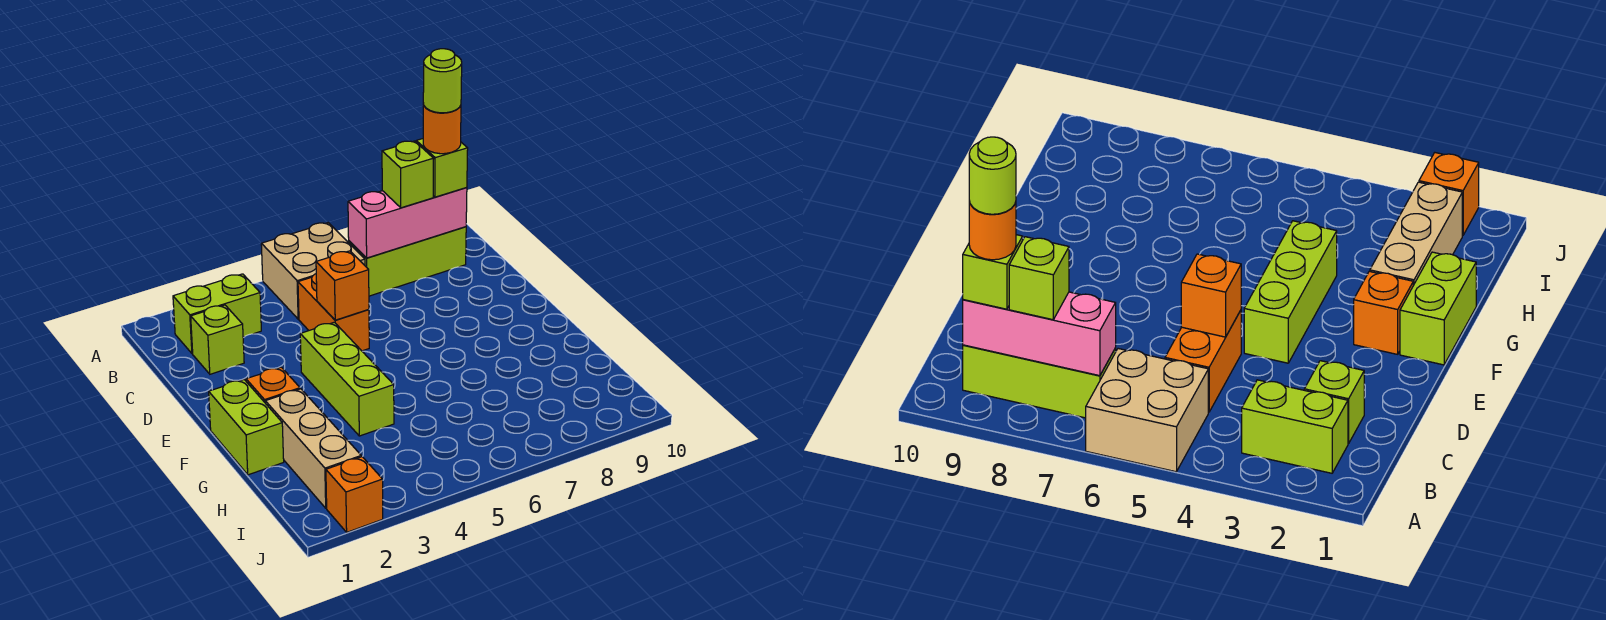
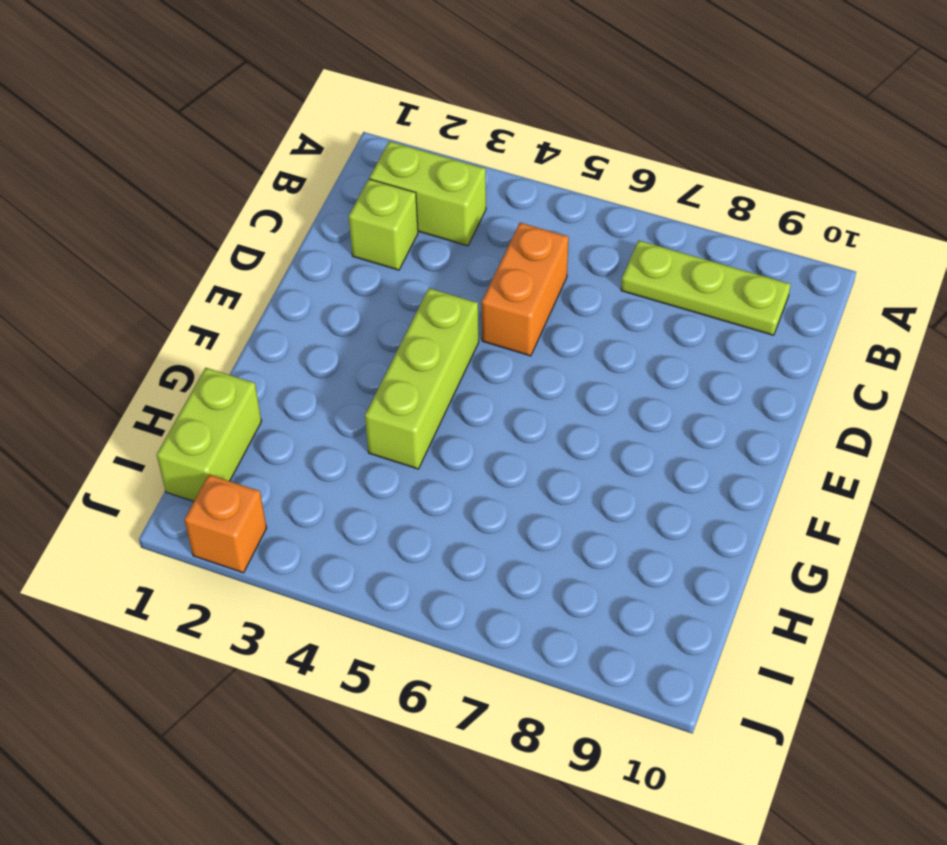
lime plate B7:B9 level 1 -> lime brick B7:B9 level 1
lime brick H1:I1 level 1 -> lime brick F1:G1 level 1
none -> tan brick A5:B6 level 1
none -> orange brick F2 level 1
none -> tan brick G2:I2 level 1

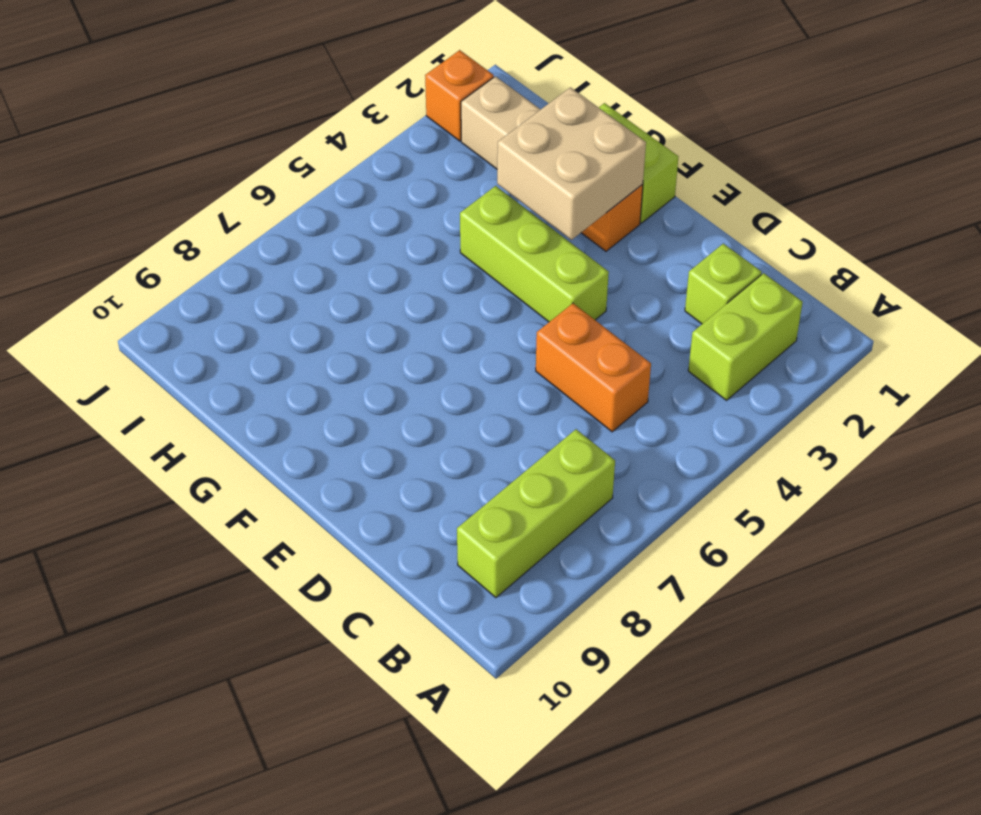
tan brick F2:G3 level 2 -> tan brick A5:B6 level 1
none -> pink brick B7:B9 level 2
none -> orange brick D5 level 2
none -> lime brick B8 level 3

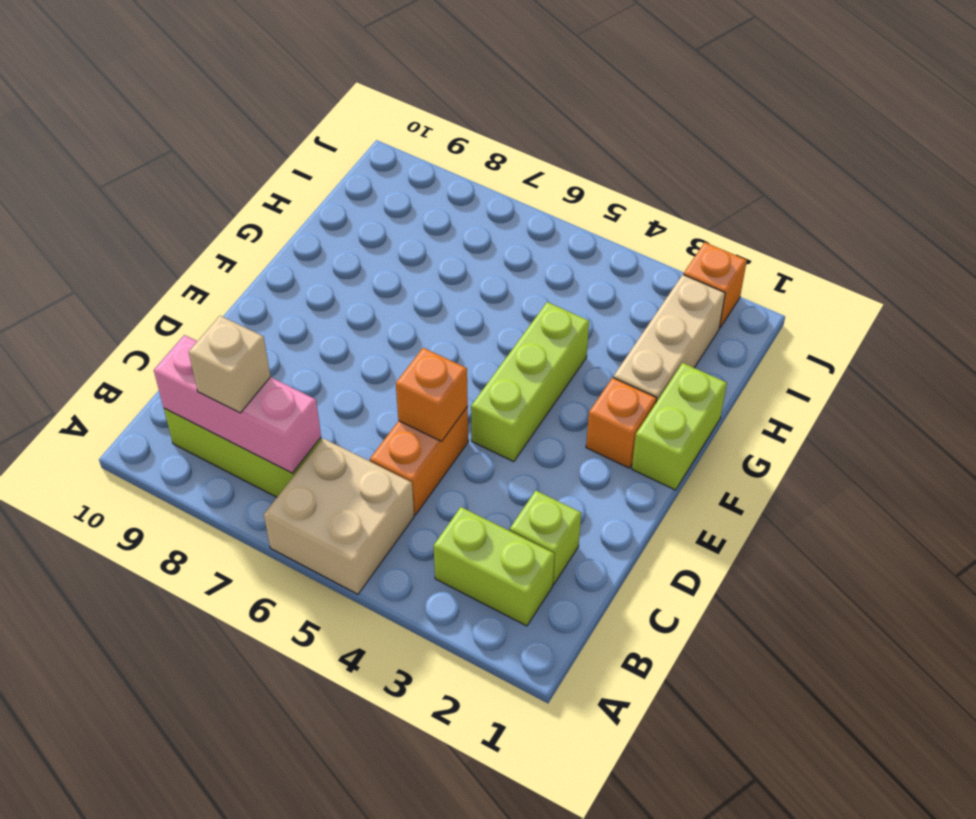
tan brick B8 level 3 -> lime brick B8 level 3
none -> lime brick B9 level 3
none -> orange round brick B9 level 4
none -> lime round brick B9 level 5

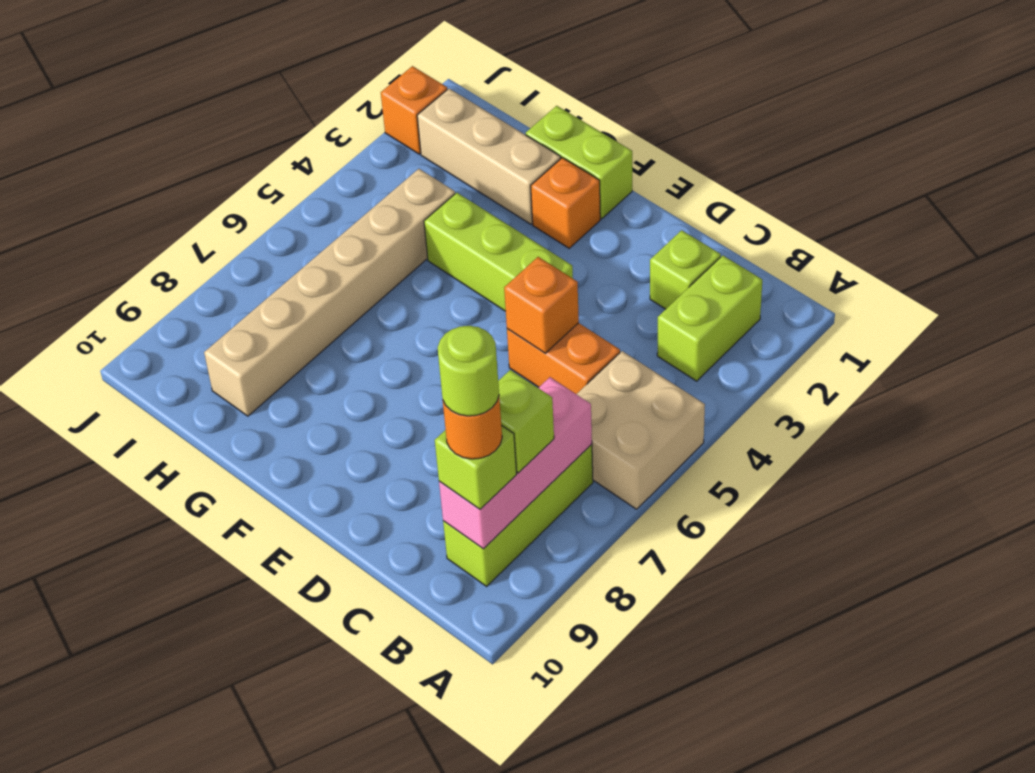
tan brick H4:H9 level 1 -> none

